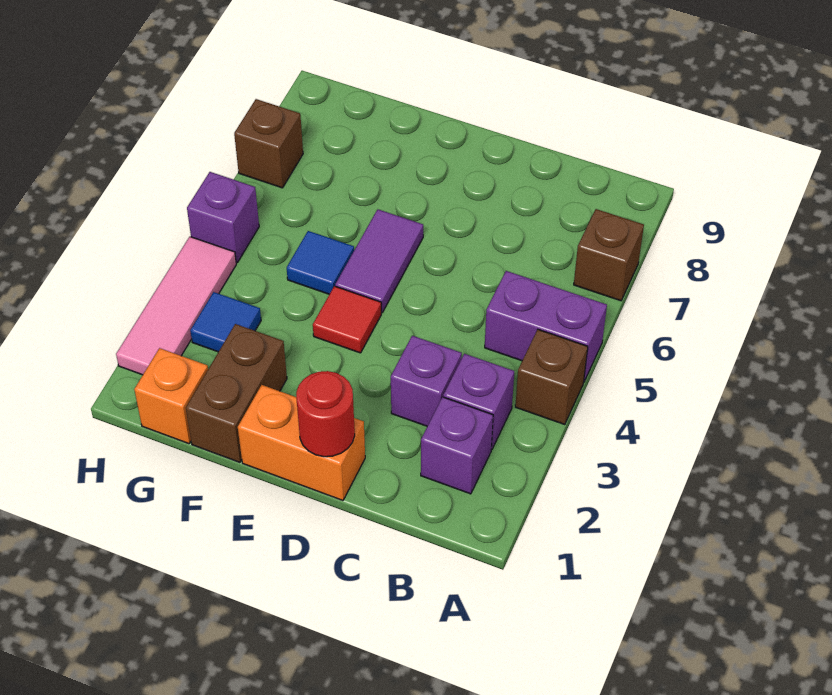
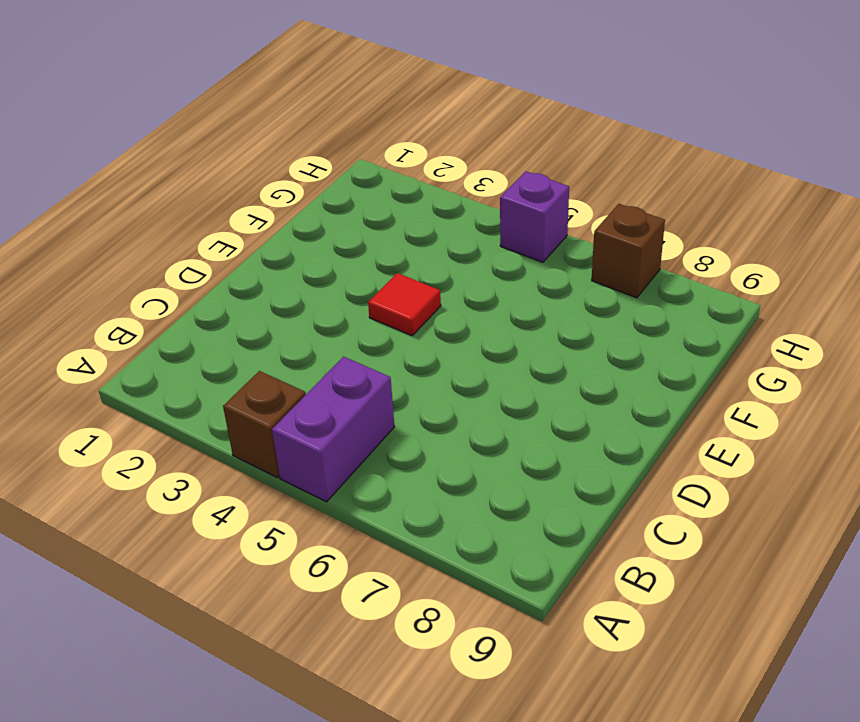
none -> brown brick A7 level 1
none -> purple brick B2 level 1
none -> purple brick B3 level 1

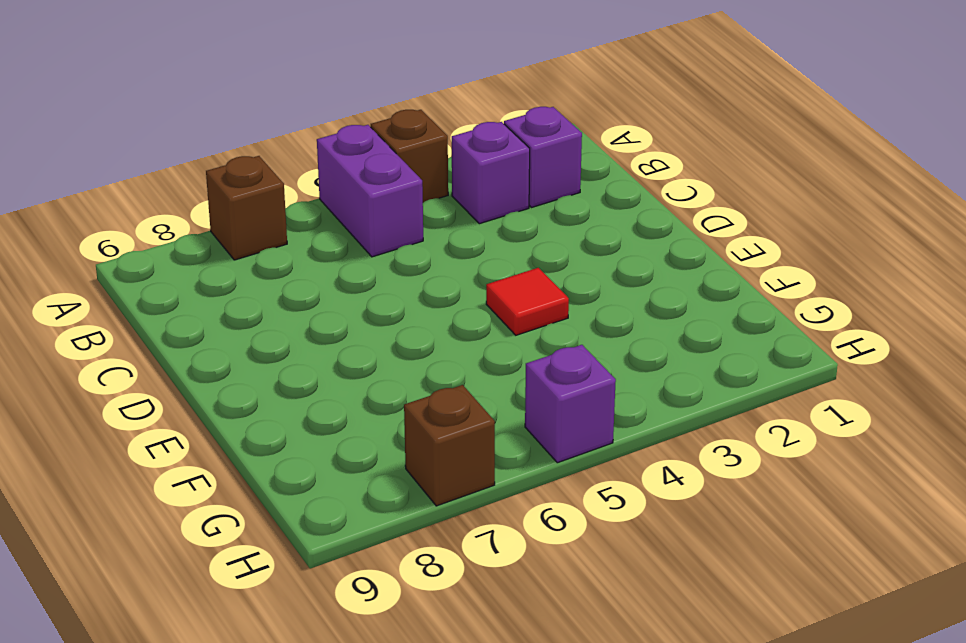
none -> purple brick C3 level 1
none -> orange brick D1:E1 level 1
none -> purple tile E5:E6 level 1

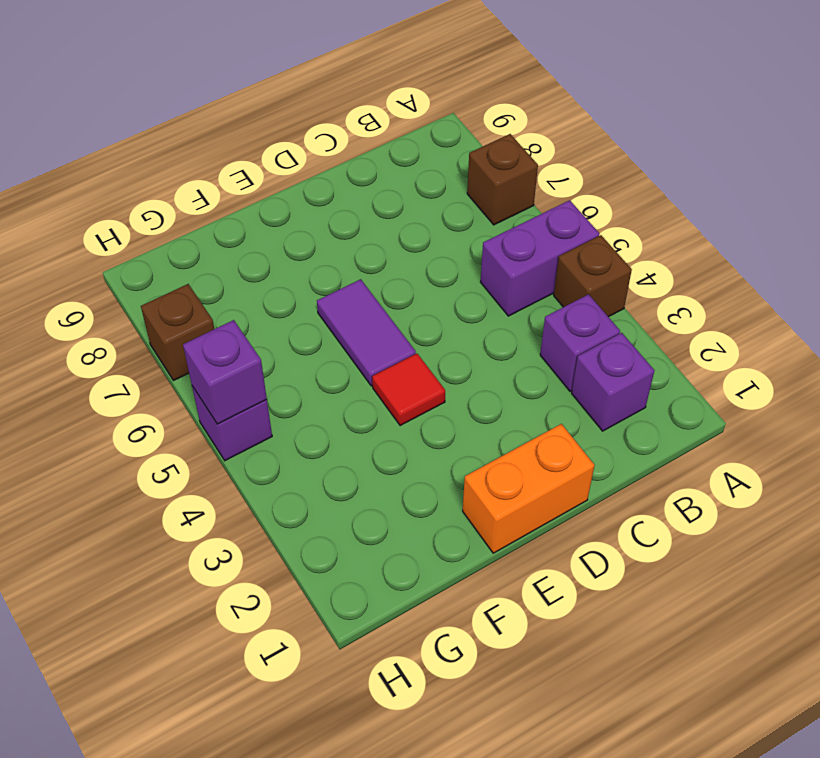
purple brick H5 level 2 -> purple brick C3 level 1
none -> brown brick F1:F2 level 1
none -> blue tile F5 level 1
none -> orange brick G1 level 1

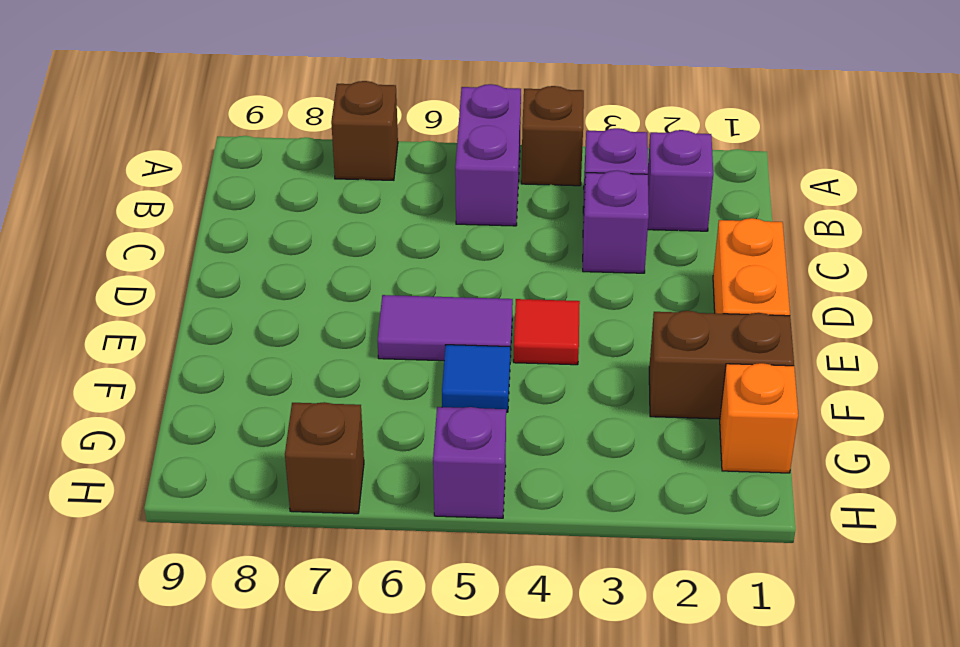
none -> blue tile G3 level 1
none -> pink tile H2:H4 level 1
none -> red round brick D1 level 2

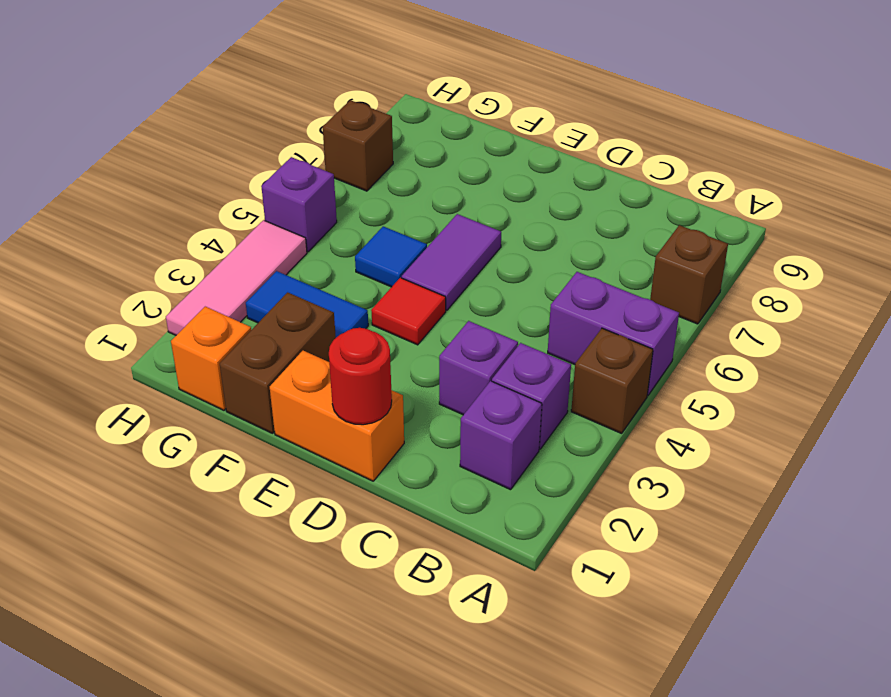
blue tile F3:G3 level 1 -> blue tile G3 level 1

